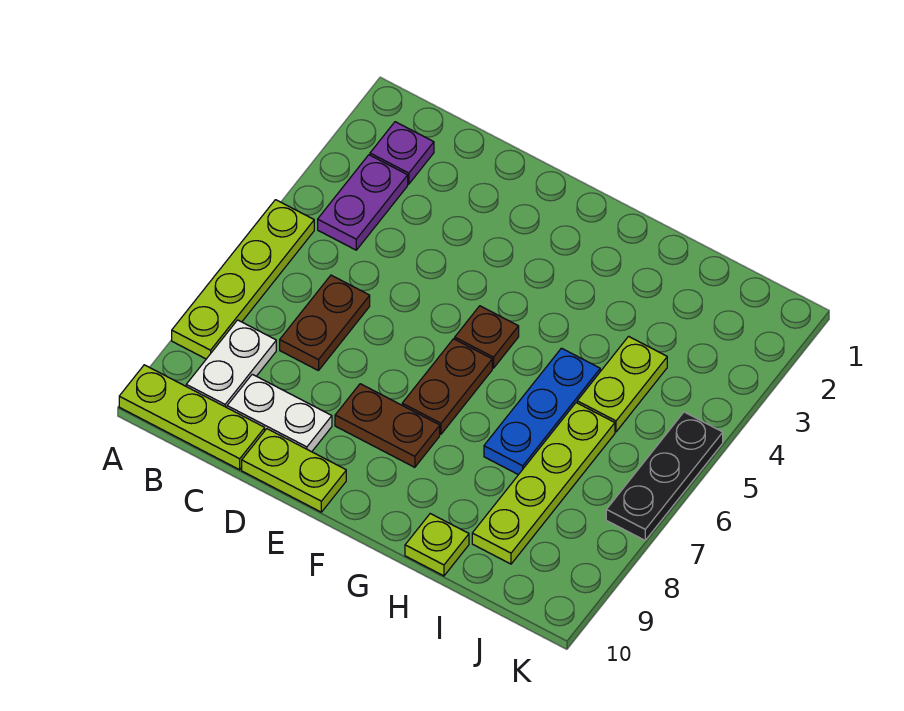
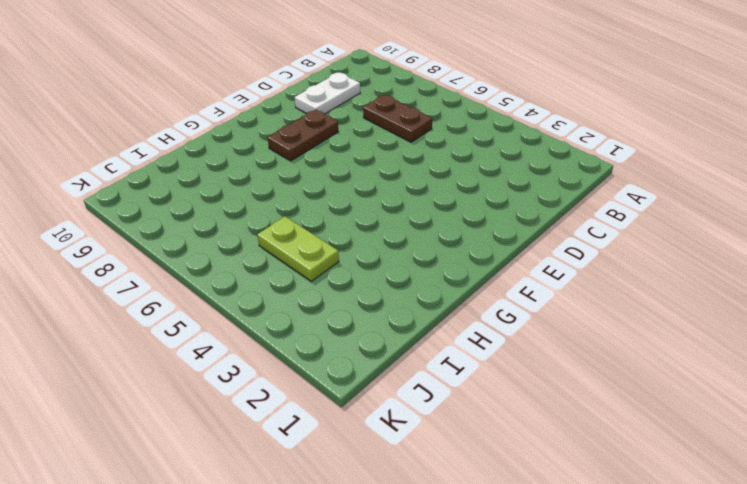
none -> lime plate A5:A8 level 1
none -> lime plate A10:C10 level 1
none -> purple plate B2 level 1

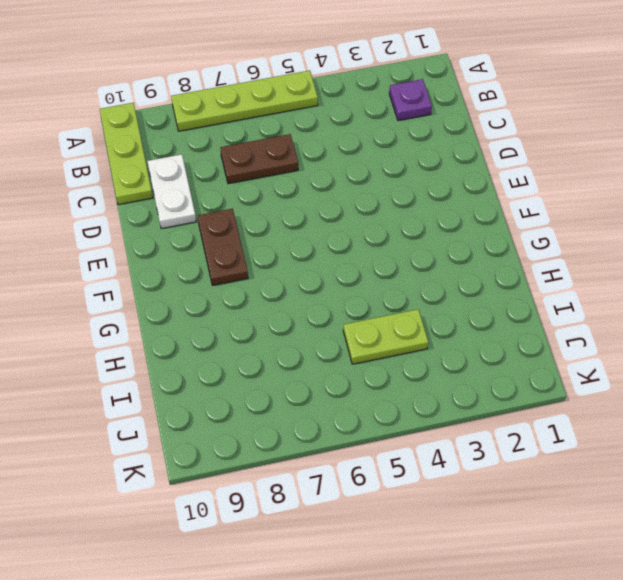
none -> purple plate B3:B4 level 1
none -> white plate B8:B9 level 1
none -> lime plate D10:E10 level 1

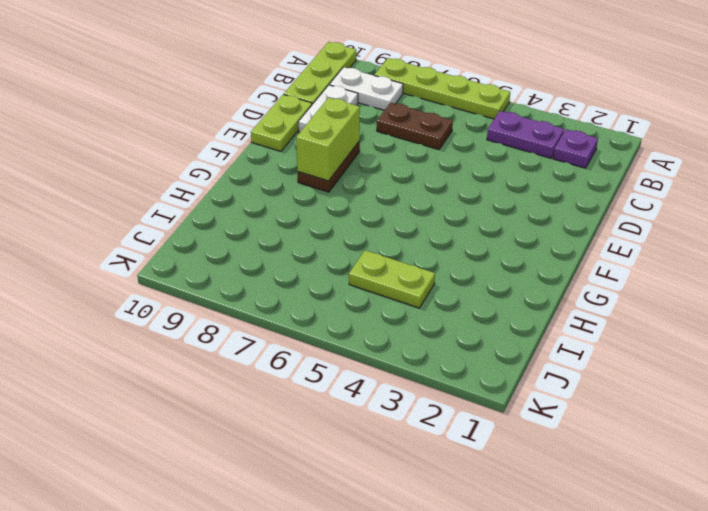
lime brick E8:F8 level 2 -> none
none -> brown plate F5 level 1
none -> brown plate F6:F7 level 1
none -> blue plate H5:H7 level 1

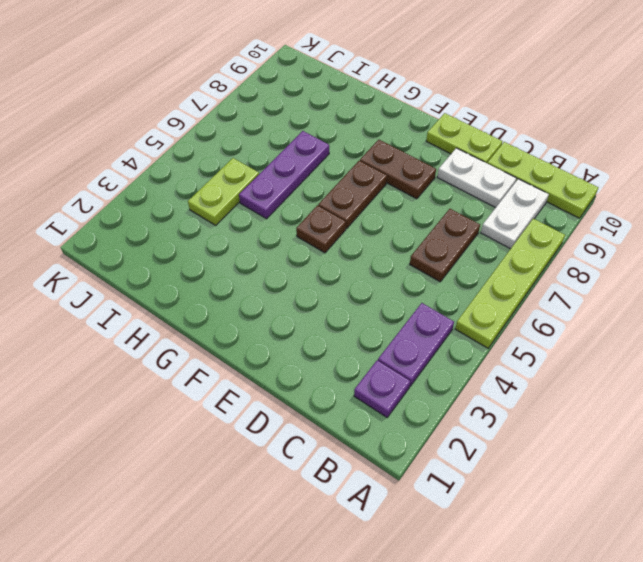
purple plate H5:H7 level 1 -> blue plate H5:H7 level 1
none -> lime plate H10 level 1
none -> lime plate I6:I9 level 1
none -> black plate K5:K7 level 1

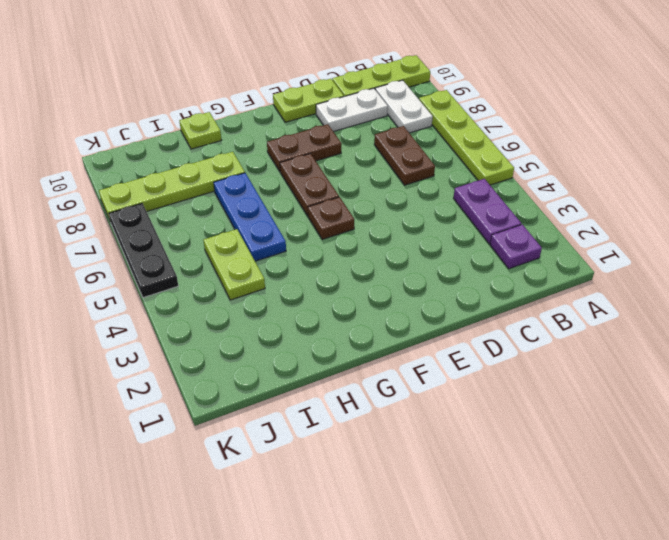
lime plate H8:K8 level 1 -> lime plate I6:I9 level 1

